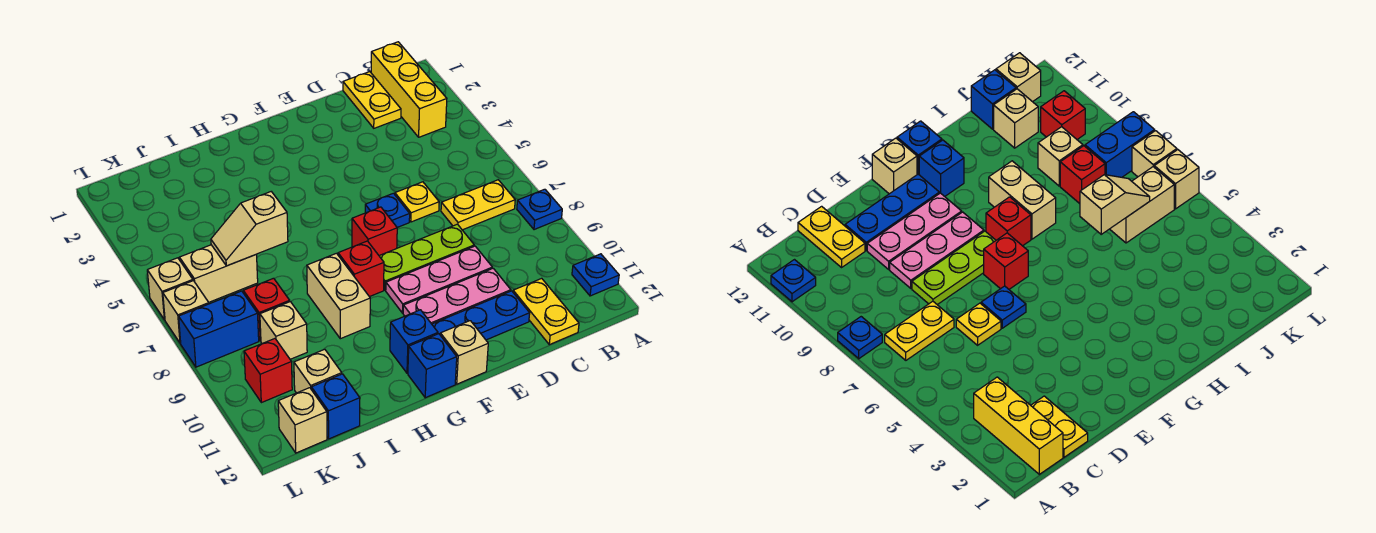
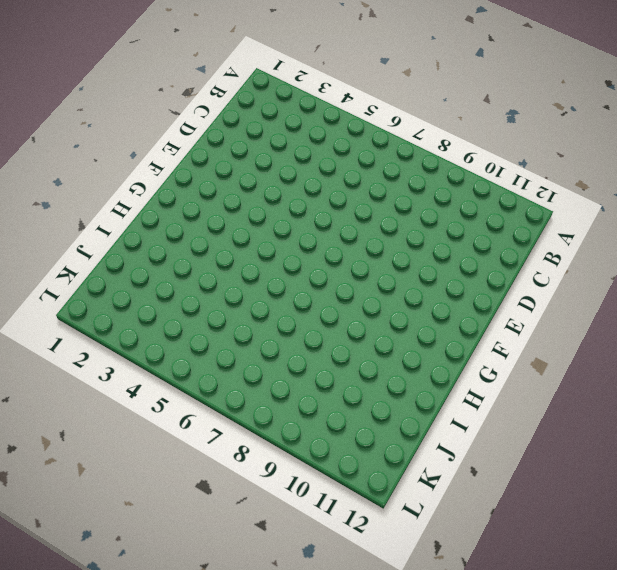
none -> blue plate A8 level 1
none -> blue plate A11 level 1
none -> yellow brick B1:B3 level 1

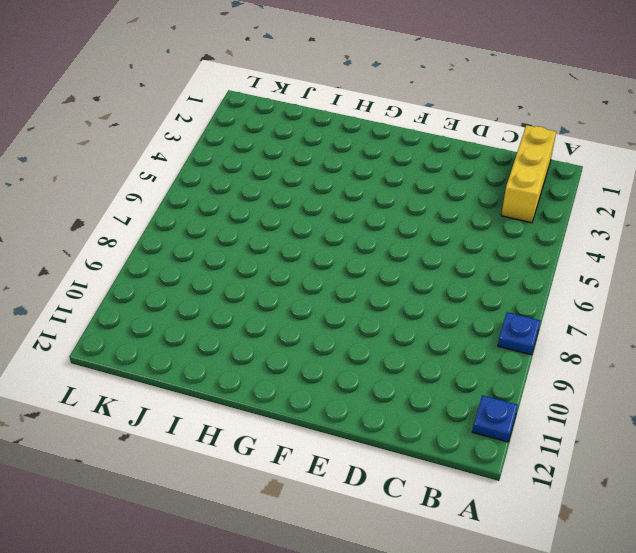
none -> yellow plate B7:C7 level 1
none -> yellow plate C1:C2 level 1
none -> yellow plate C11:C12 level 1

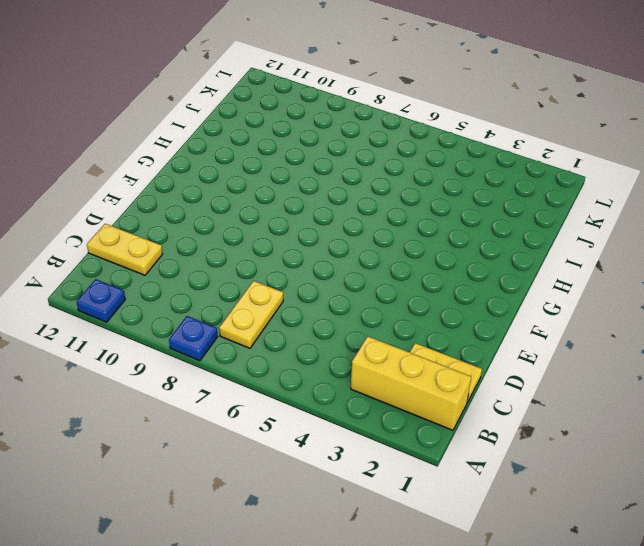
none -> yellow plate D6 level 1
none -> lime plate D8:F8 level 1
none -> pink plate D9:F9 level 1

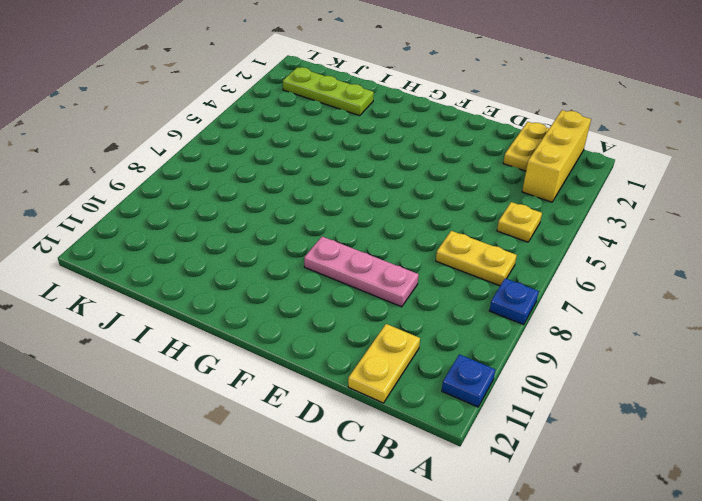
yellow plate B5 level 1 -> yellow plate D6 level 1
lime plate I2:K2 level 1 -> lime plate D8:F8 level 1
none -> pink plate D10:F10 level 1
none -> blue plate D11:F11 level 1
none -> blue plate E6 level 1

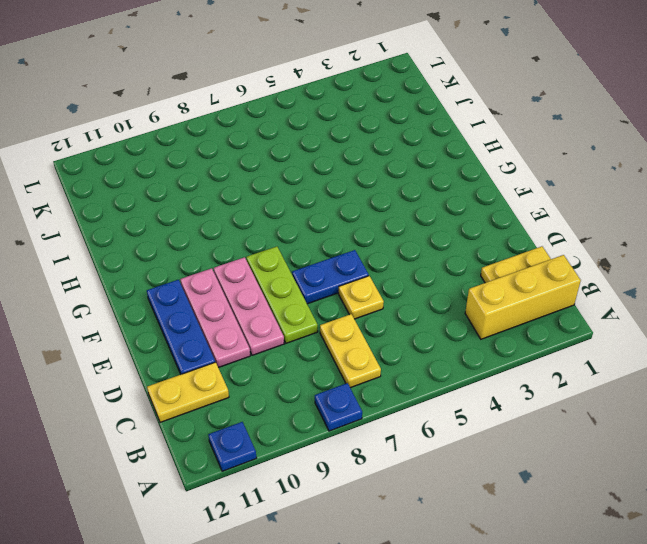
blue plate E6:E7 level 1 -> blue plate E6 level 1
none -> red brick F7 level 1
none -> tan brick F12 level 1
none -> red brick G8 level 1

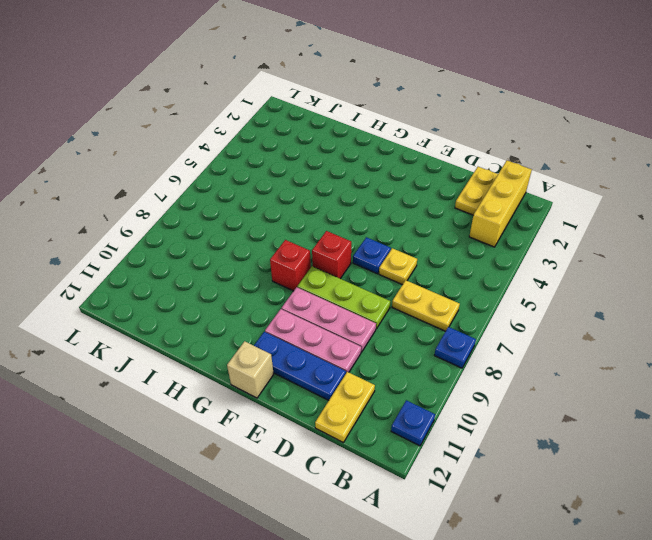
none -> blue brick G11 level 1
none -> blue brick G12 level 1
none -> tan brick H8:H9 level 1

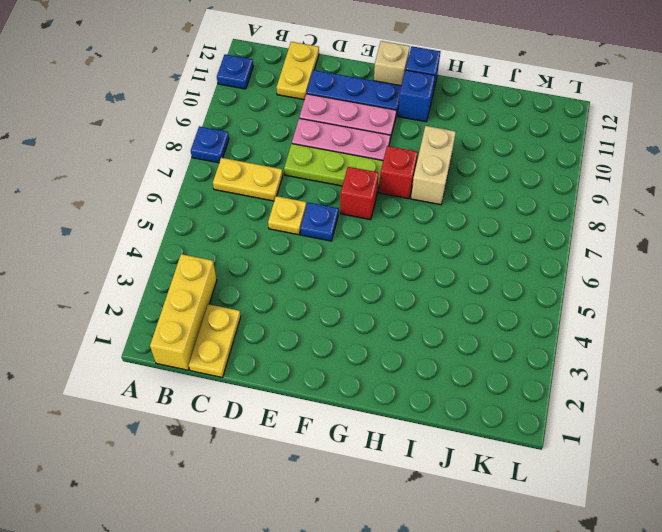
none -> tan brick J6:K6 level 1
none -> red brick J8 level 1
none -> tan brick J9 level 1

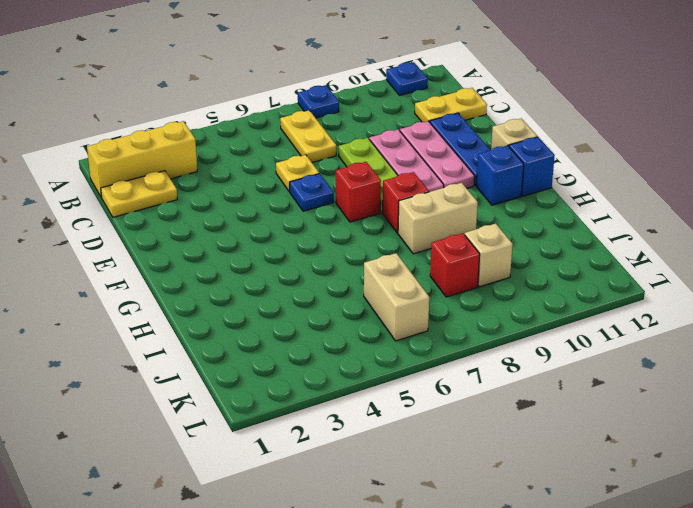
none -> tan brick J11 level 1
none -> blue brick J12 level 1
none -> blue brick K8:L8 level 1

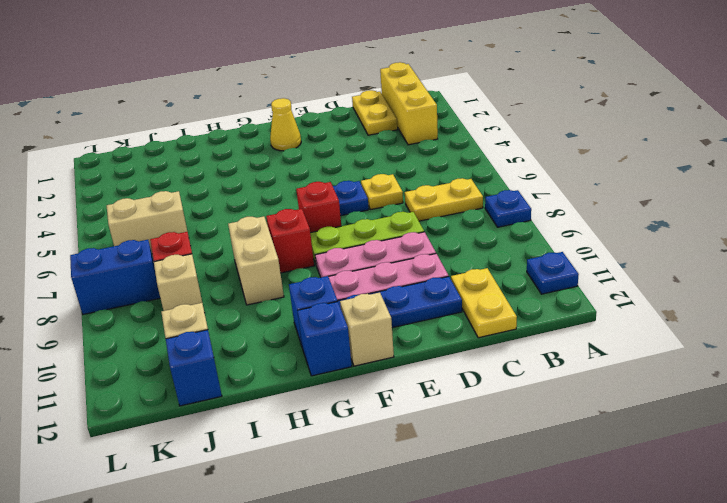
yellow cone F2 level 1 -> none
none -> red brick K10 level 1
none -> tan brick K12 level 1
none -> tan brick L6 level 1

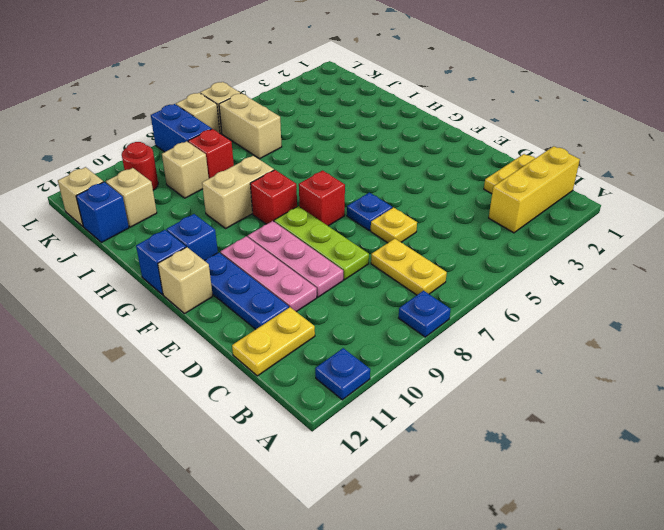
red round brick K10 level 1 -> red brick K10 level 1
none -> tan slope I6:J6 level 2 top I

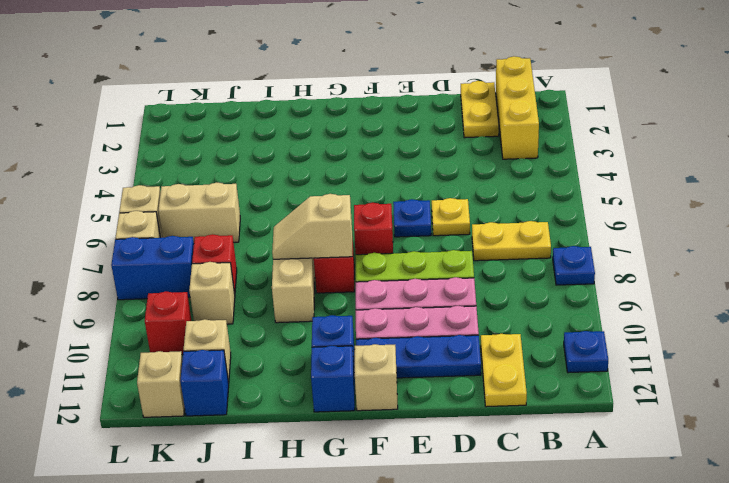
tan slope G8:H8 level 2 top G -> tan slope I6:J6 level 2 top I

